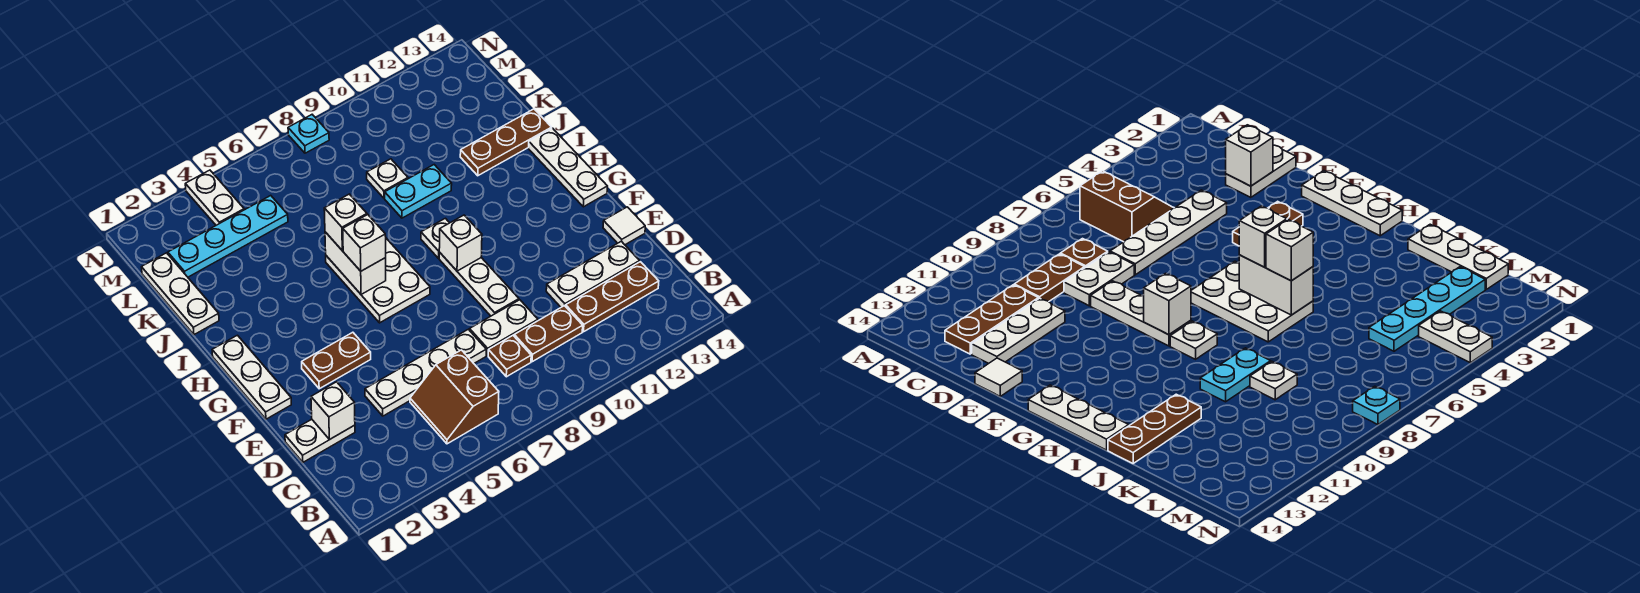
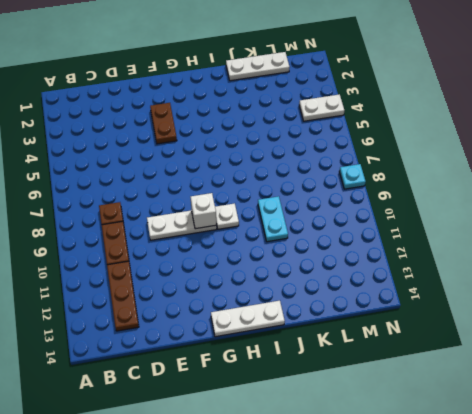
none -> brown slope B5:C6 level 1 top 6
none -> white plate D1:D2 level 1
none -> white plate D4:D7 level 1

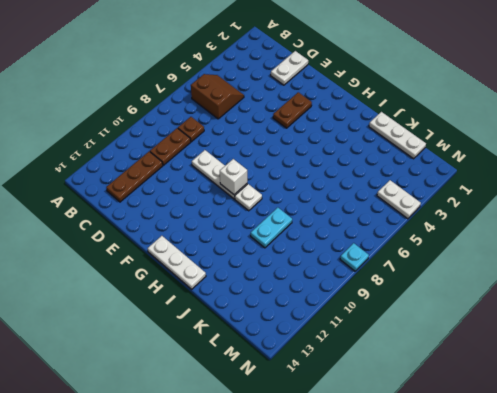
none -> white plate D4:D7 level 1
none -> white plate D8:D9 level 1
none -> white plate D11:D13 level 1

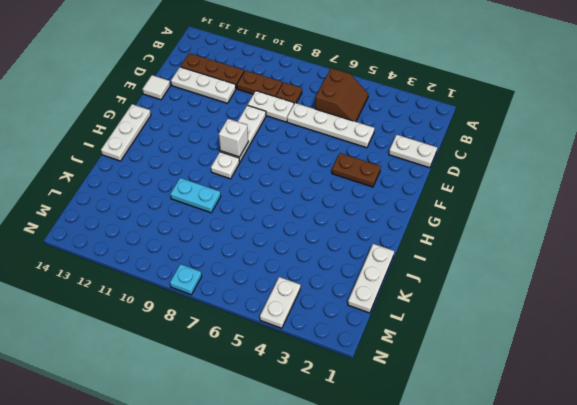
none -> white plate F1:H1 level 1
none -> white plate G6:I7 level 1
none -> brown plate J12:J14 level 1

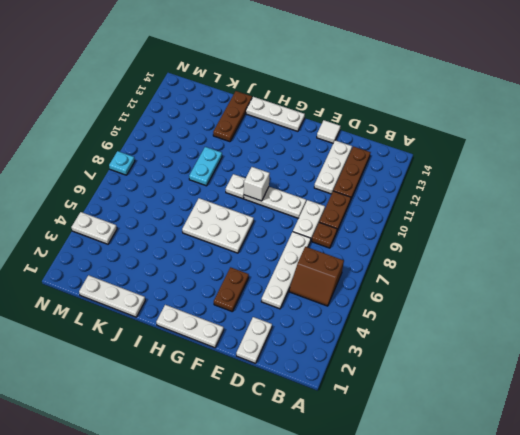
none -> white plate K9 level 1
none -> cyan plate L2:L5 level 1
none -> white brick D2 level 2

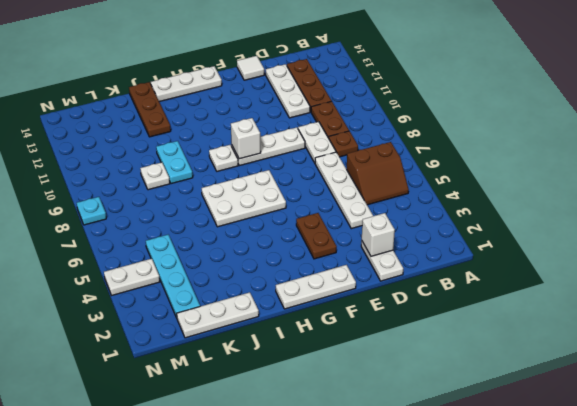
none -> white brick H6:I6 level 2
none -> white brick H6 level 3
none -> white brick I6 level 3

